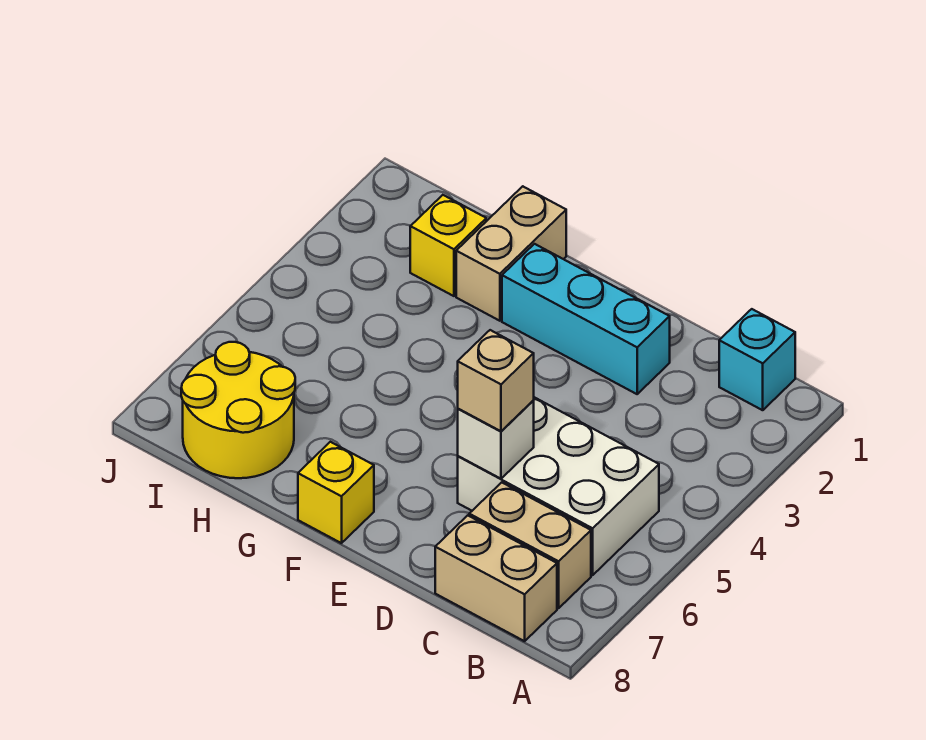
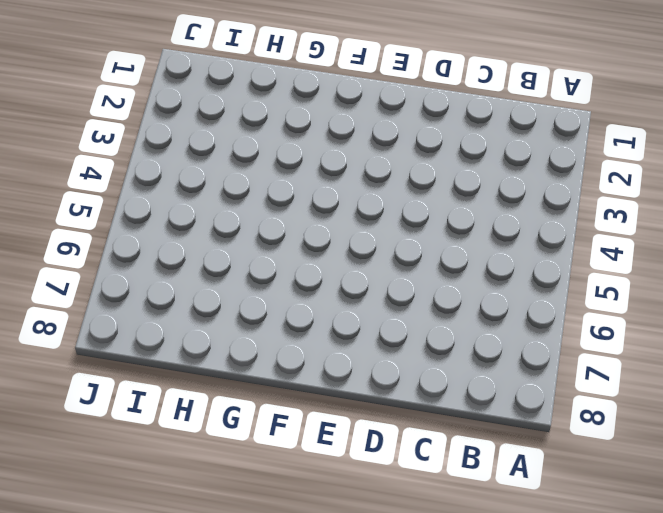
none -> cyan brick B1 level 1
none -> white brick B5:D6 level 1

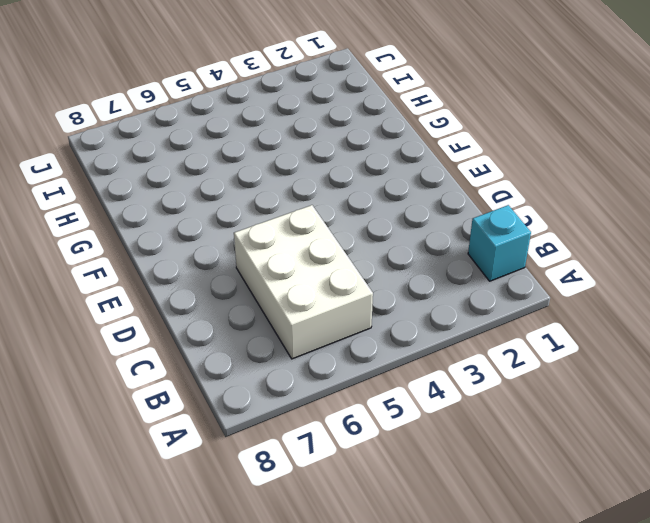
none -> tan brick B7:C7 level 1
none -> tan brick B8:C8 level 1

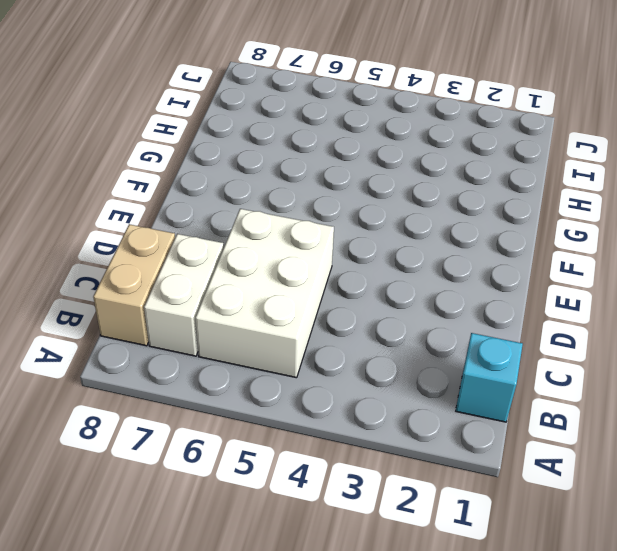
white brick B7:C7 level 1 -> tan brick B7:C7 level 1
none -> cyan brick D2:F2 level 1
none -> yellow brick F8 level 1

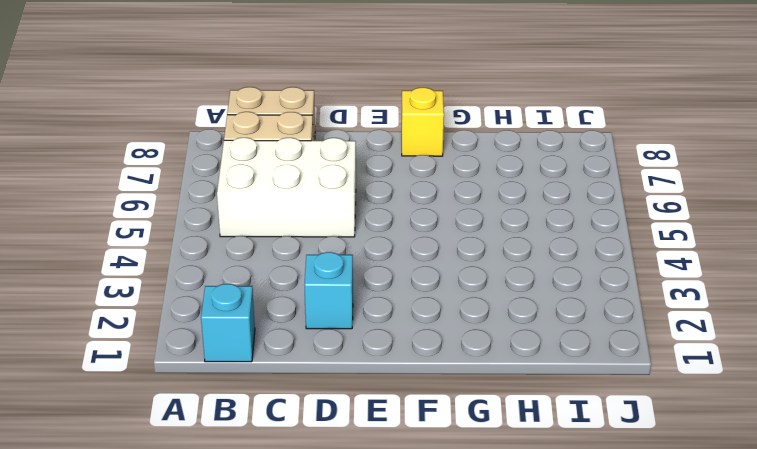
cyan brick D2 level 1 -> cyan brick D2:F2 level 1
none -> tan brick G1:G2 level 1
none -> yellow brick H2 level 1

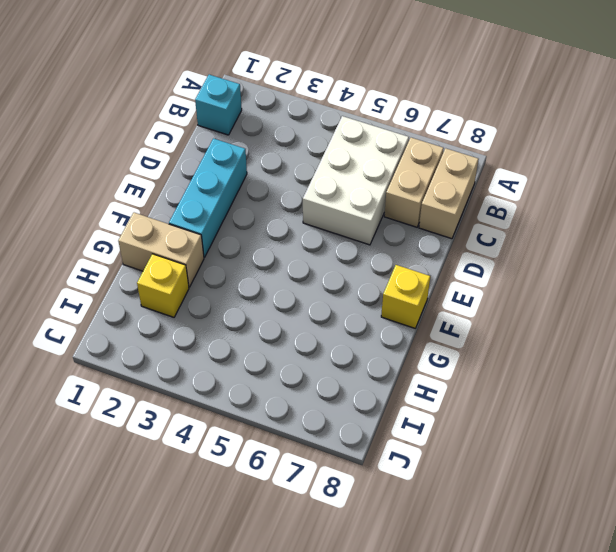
none -> yellow round brick H7:I8 level 1
none -> white brick D6 level 2

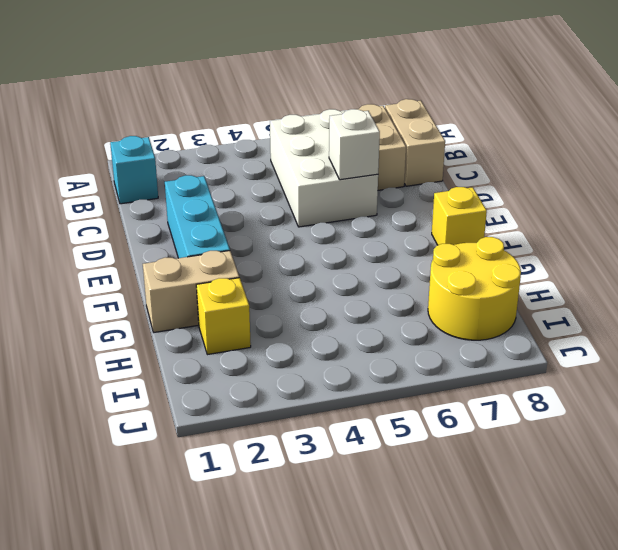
none -> tan brick D6 level 3

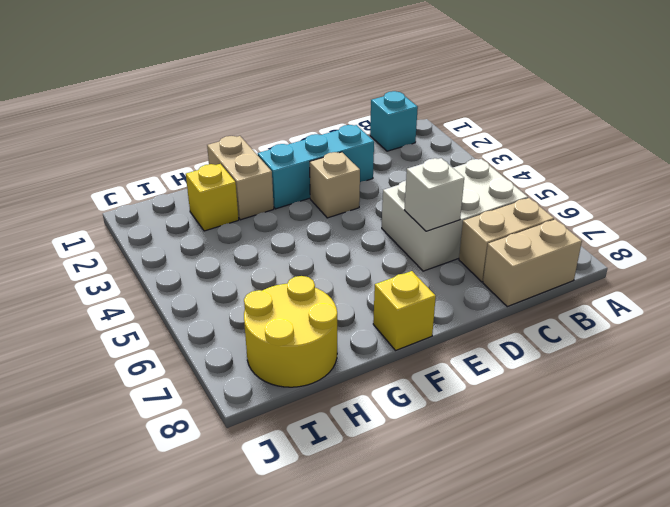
tan brick E3 level 1 -> tan brick D6 level 3

